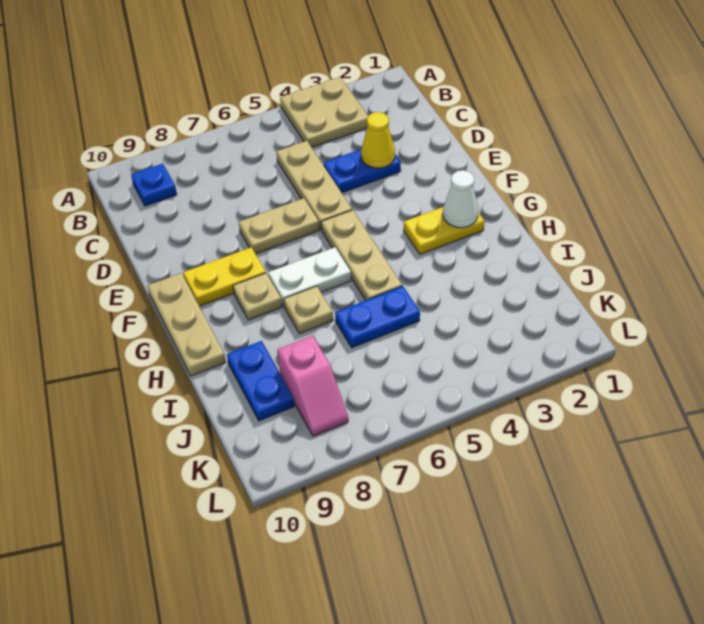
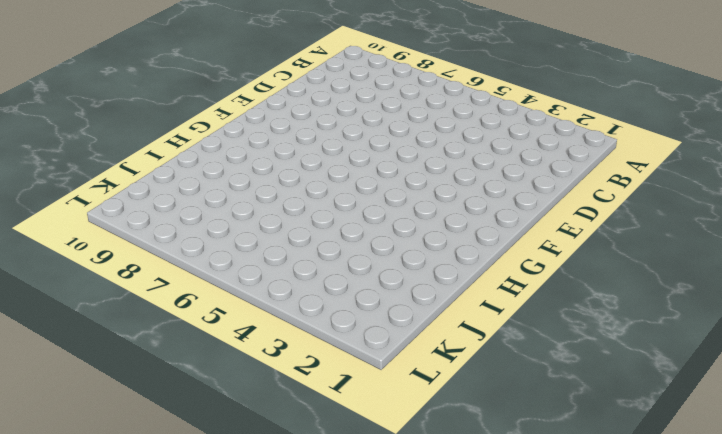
none -> tan plate A3:B4 level 1
none -> blue plate B9 level 1
none -> tan plate C5:E5 level 1

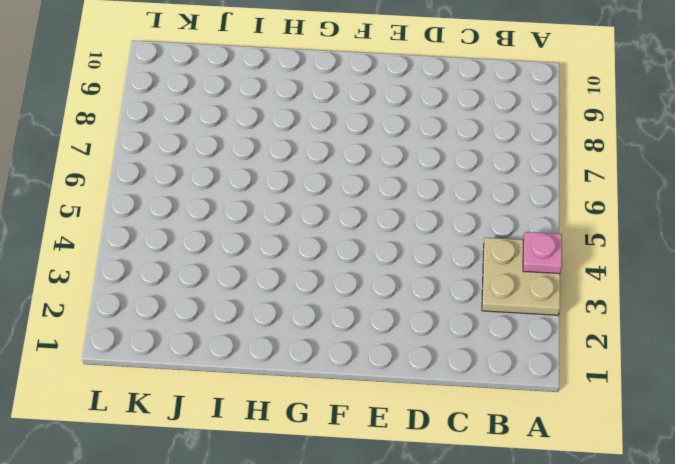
pink plate A4 level 2 -> none
none -> blue plate B9 level 1
none -> tan plate C5:E5 level 1
none -> blue plate D3:D4 level 1

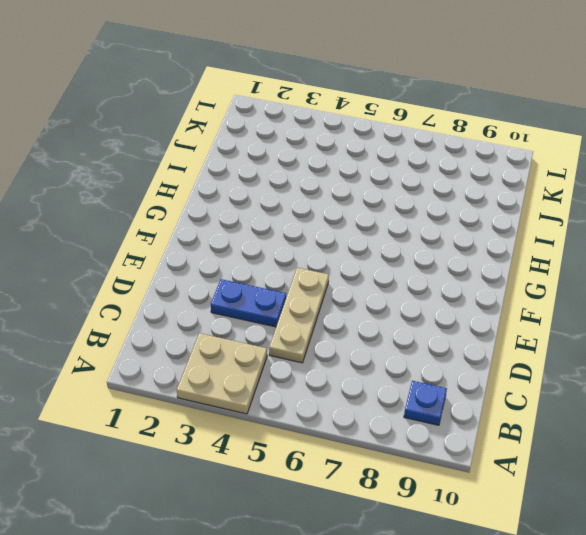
none -> tan plate E6:E7 level 1
none -> tan plate F5:H5 level 1
none -> yellow plate F8:F9 level 1

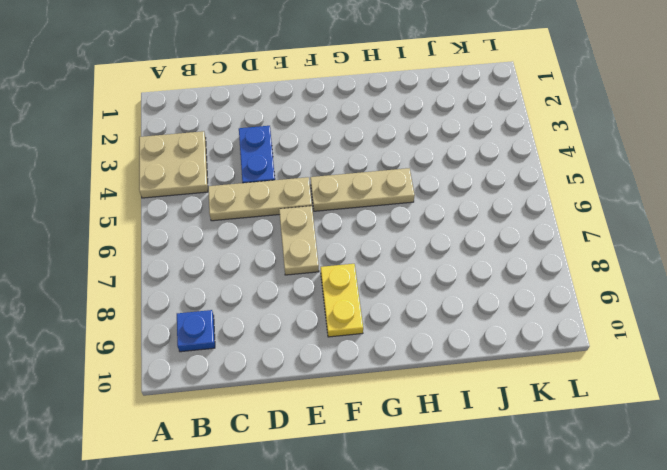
none -> tan plate F10:H10 level 1
none -> yellow plate G2:G3 level 1
none -> white plate G6:G7 level 1

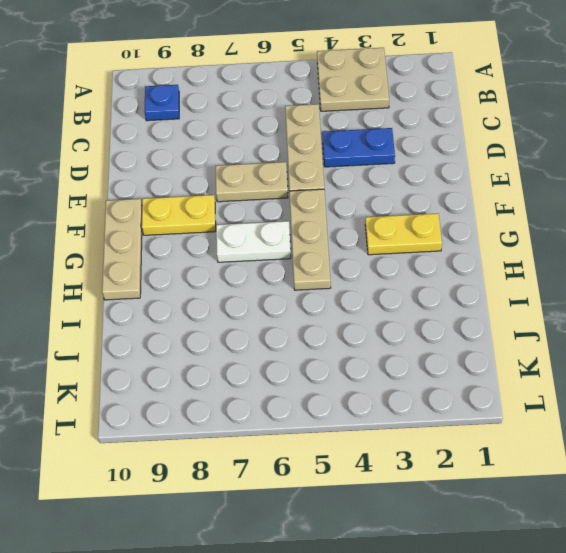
none -> tan plate G8 level 1
none -> tan plate H7 level 1
none -> blue plate I5:I6 level 1

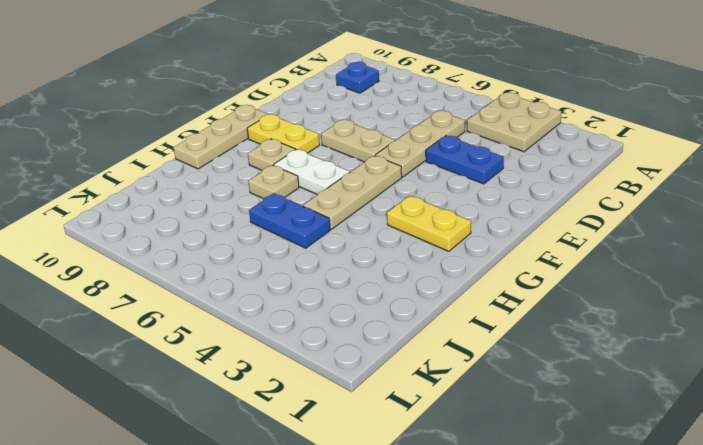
none -> blue plate I9:J9 level 1
none -> pink slope J8:K8 level 1 top J
none -> yellow cone D3 level 2

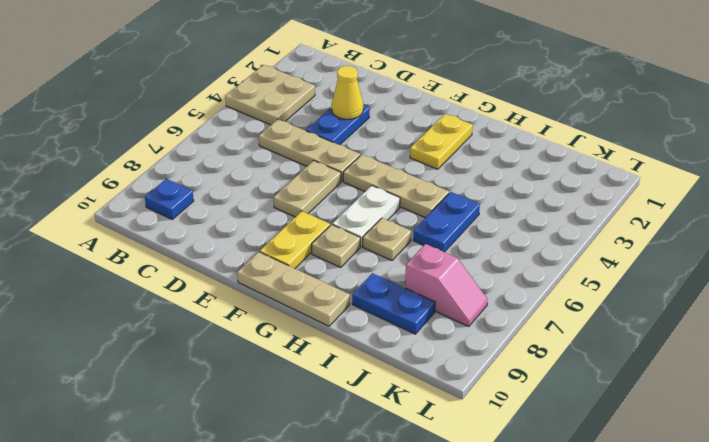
none -> white cone G2 level 2

